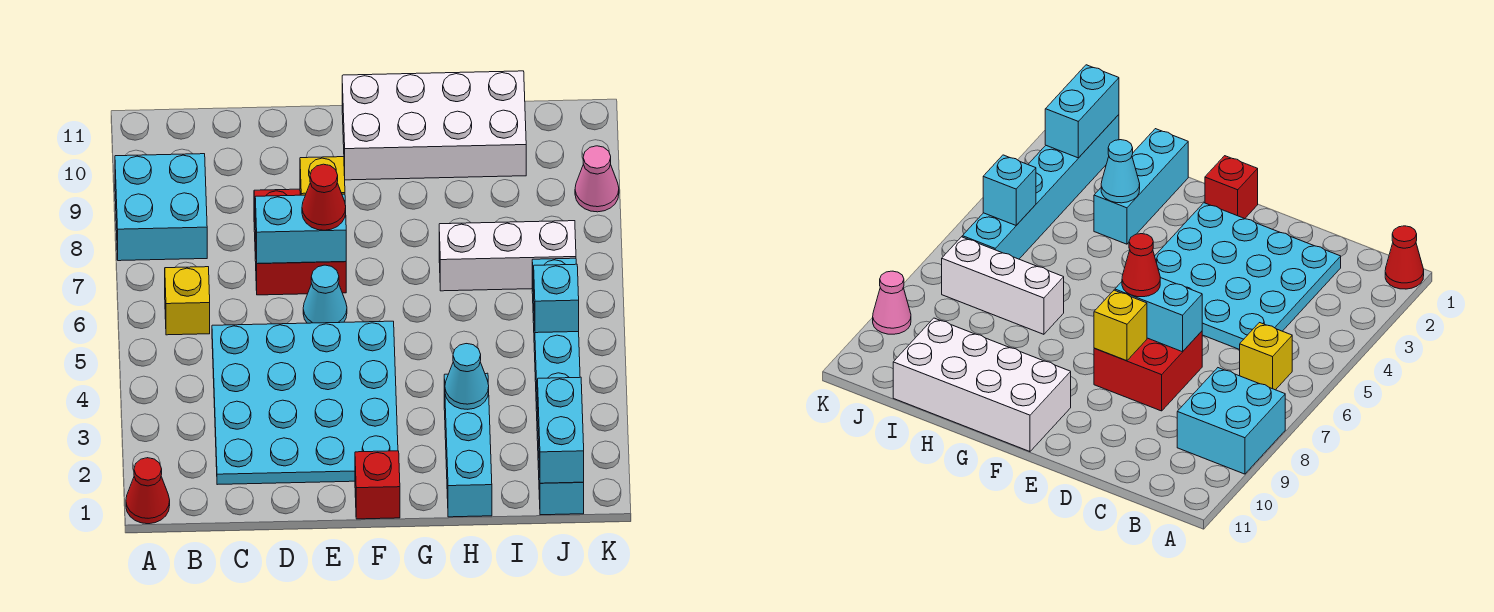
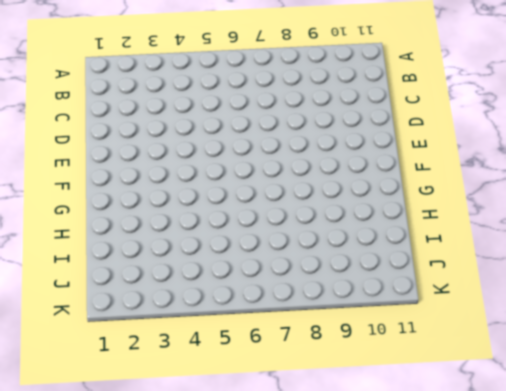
none -> red cone A1 level 1
none -> cyan brick A8:B9 level 1
none -> yellow brick B6 level 1

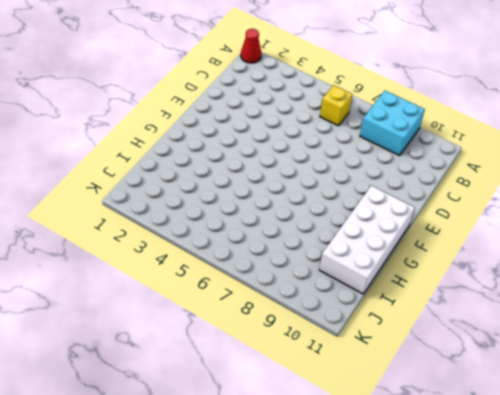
none -> cyan plate C2:F5 level 1
none -> red brick D7:E8 level 1
none -> cyan cone E6 level 1

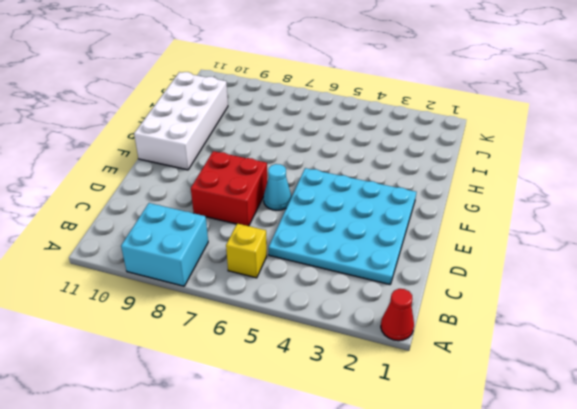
none -> red brick F1 level 1
none -> cyan brick H1:H3 level 1
none -> white brick H7:J7 level 1

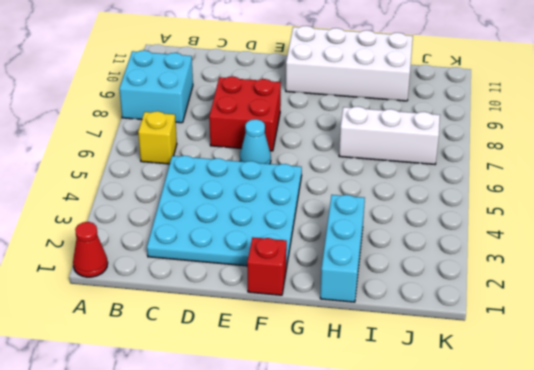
none -> cyan brick J1:J6 level 1
none -> pink cone K9 level 1
none -> cyan brick D7:E7 level 2

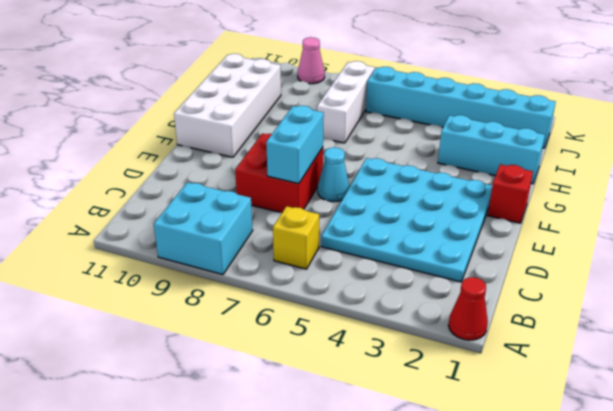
none -> yellow brick E8 level 2
none -> cyan cone H3 level 2
none -> cyan brick J1:J2 level 2

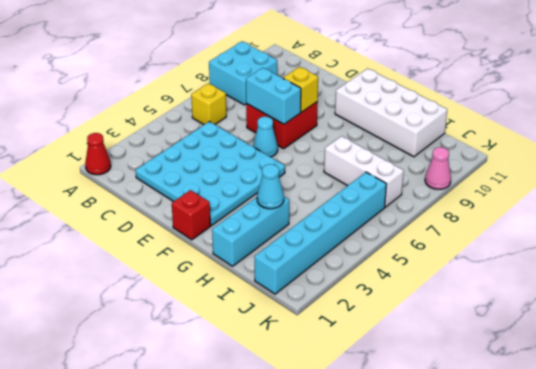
none -> cyan brick J1:J2 level 2
none -> cyan brick J5 level 2
none -> red cone E7 level 3

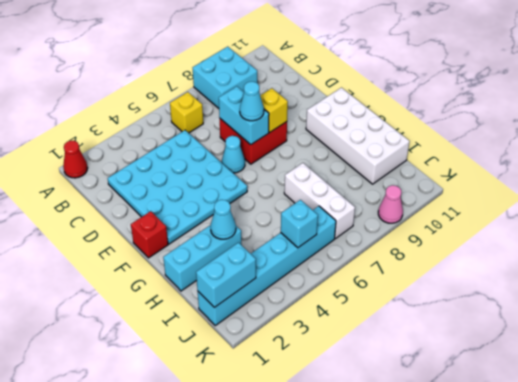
cyan cone E7 level 3 -> red cone E7 level 3

